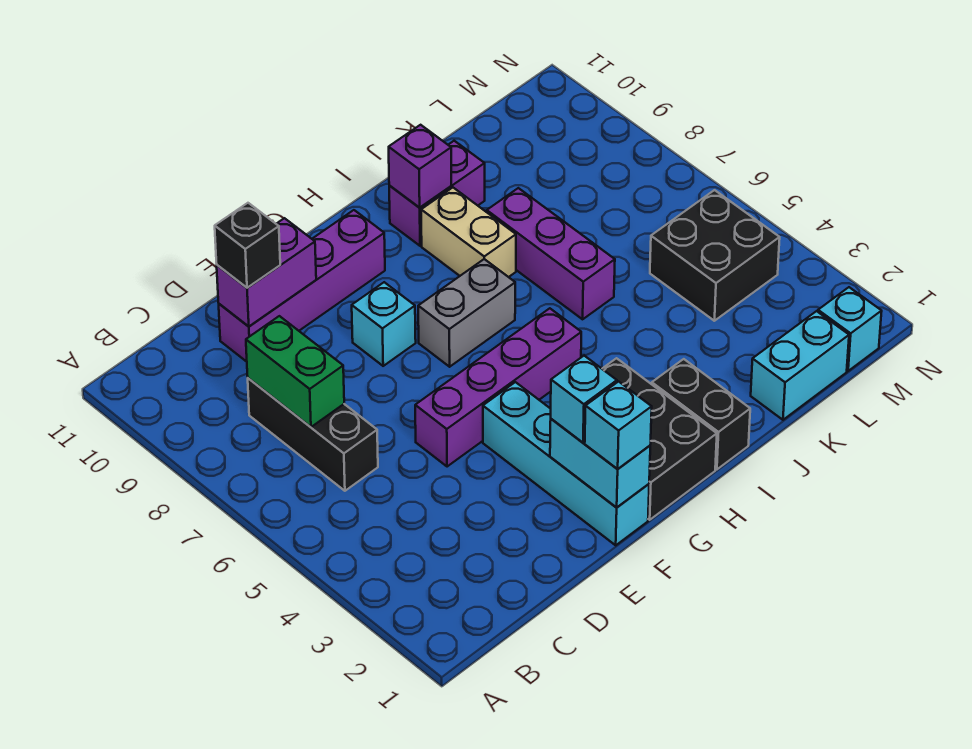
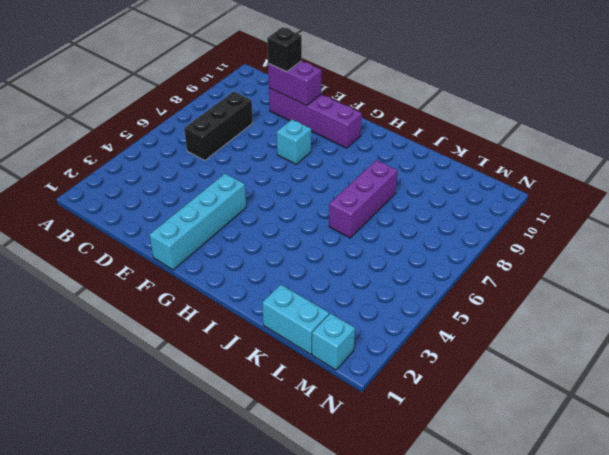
none -> purple brick E5:H5 level 1
none -> black brick G1:H3 level 1
none -> grey brick G7:H7 level 1

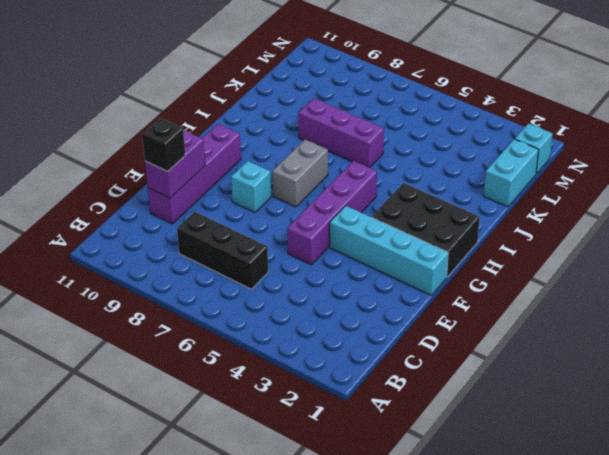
none -> black brick I1:I2 level 1
none -> tan brick I8:I9 level 1
none -> purple brick I10:J10 level 1

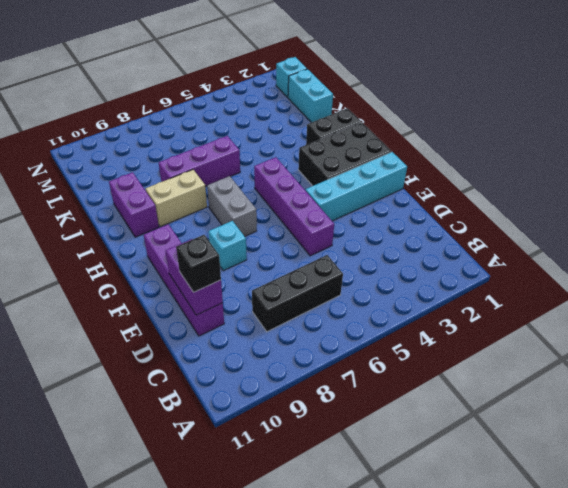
none -> black brick L4:M5 level 1
none -> green brick C7:C8 level 2
none -> cyan brick F1:F2 level 2

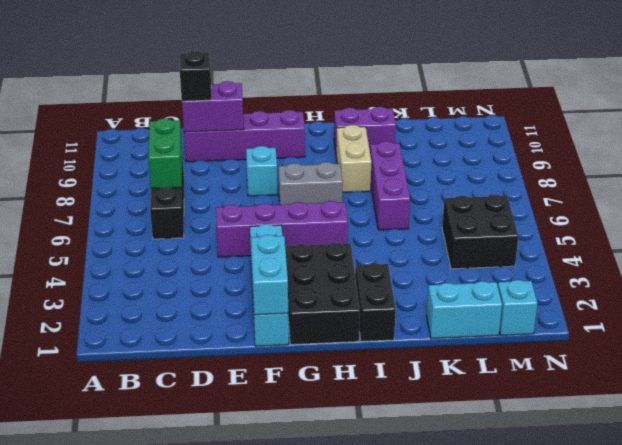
none -> purple brick I10 level 2
none -> cyan brick F1 level 3
none -> cyan brick F2 level 3

